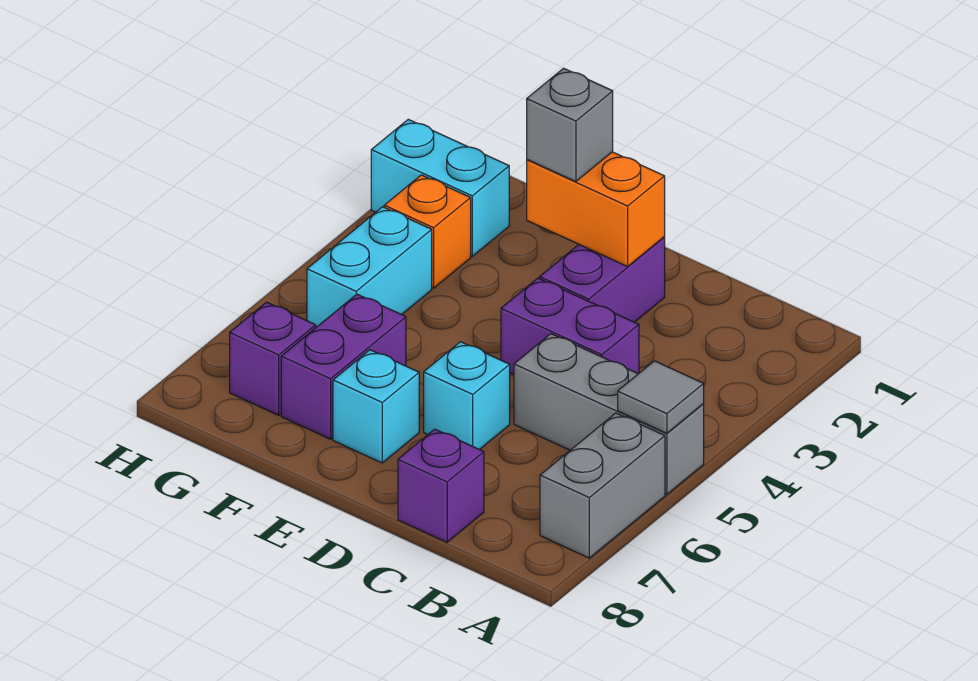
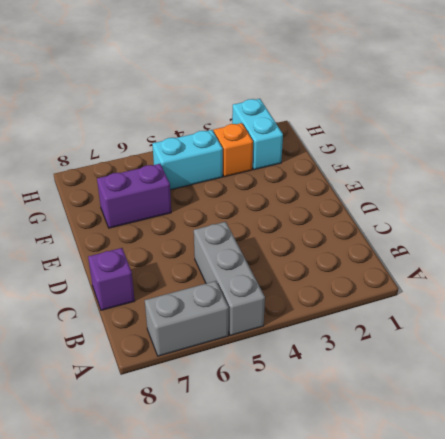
none -> purple brick C4:D4 level 1
none -> purple brick D2:D3 level 1
none -> cyan brick D6 level 1

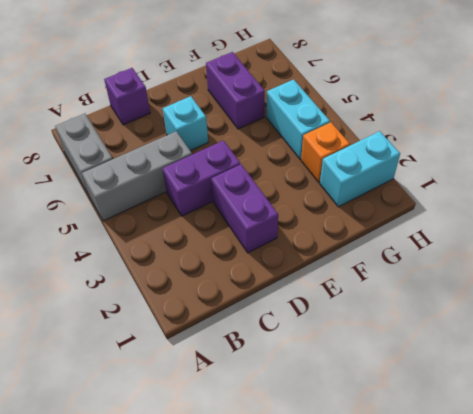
none -> cyan brick E7 level 1
none -> purple brick G7 level 1
none -> grey tile A5 level 2

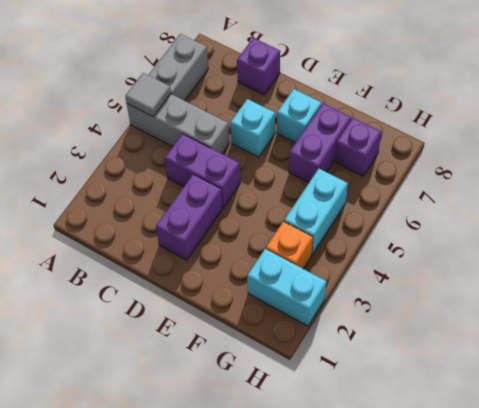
none -> orange brick D2:E2 level 2
none -> grey brick E2 level 3

